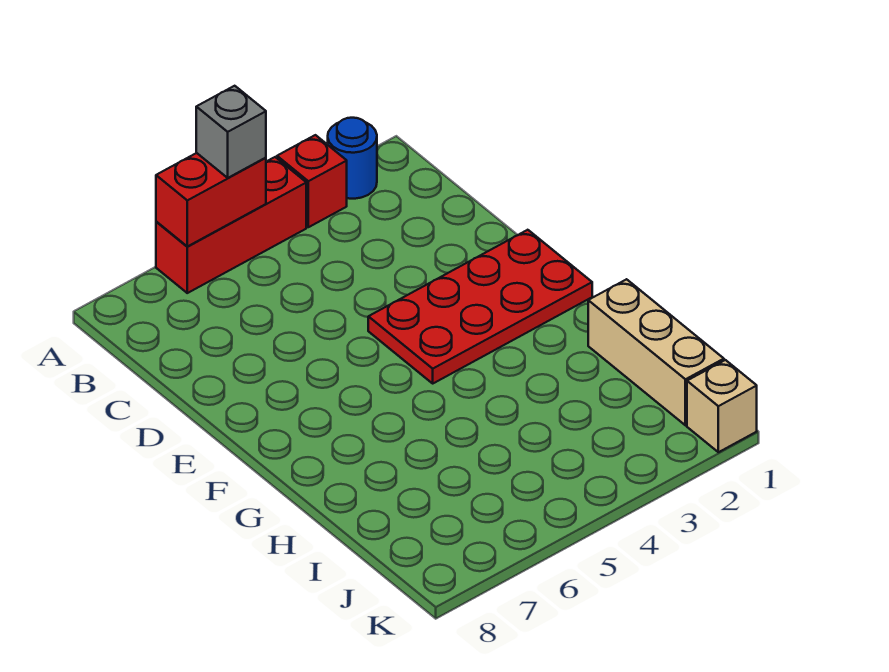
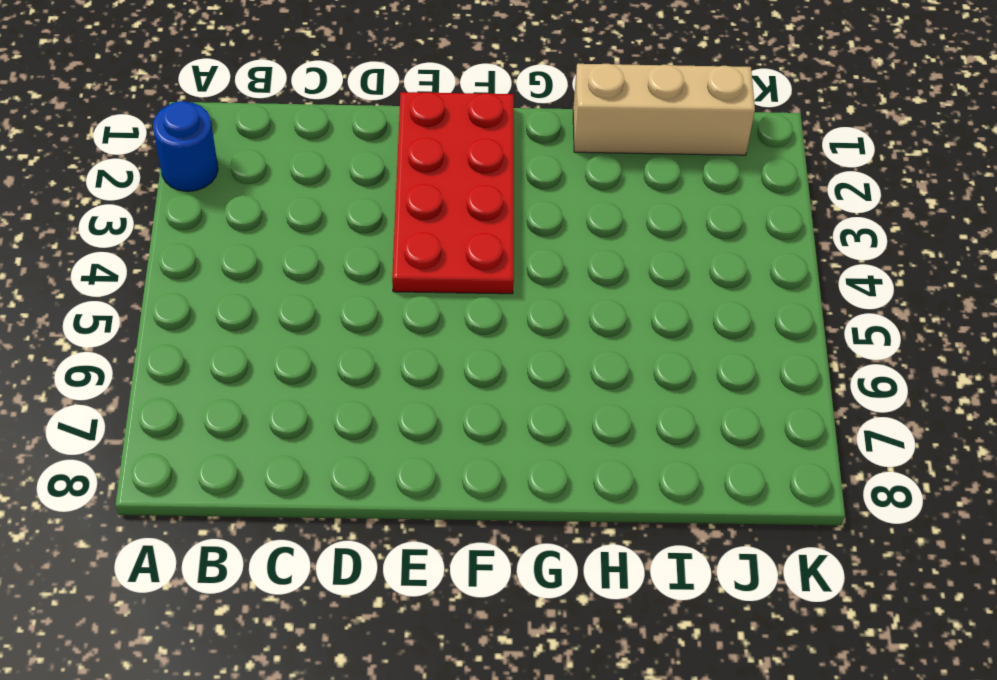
none -> red brick A3 level 1
none -> red brick A4:A6 level 1

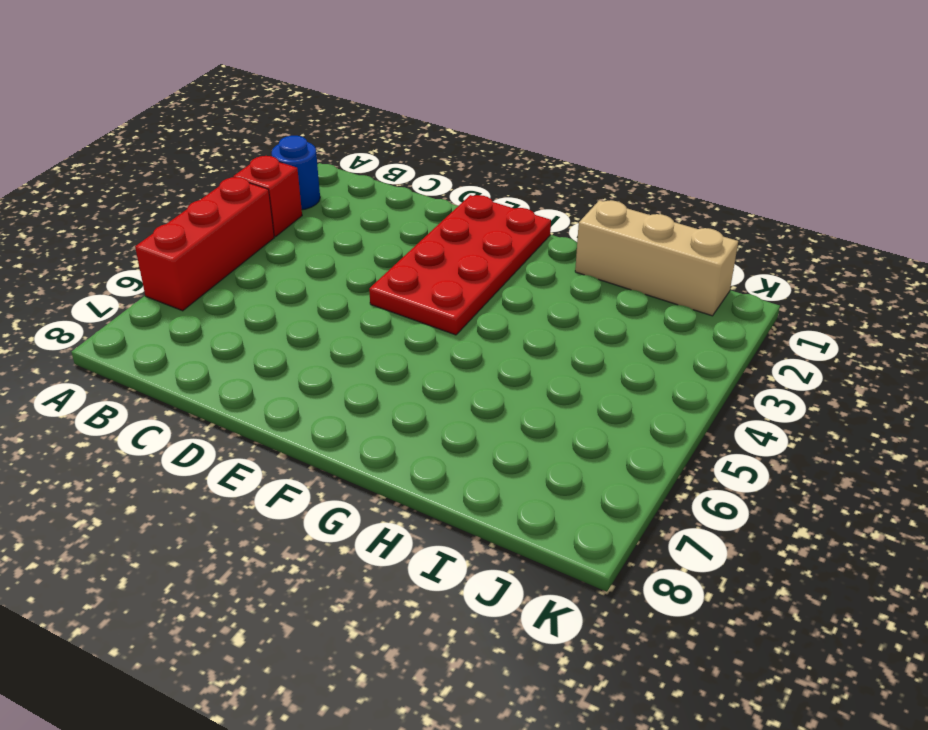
none -> tan brick K1 level 1
none -> red brick A5:A6 level 2

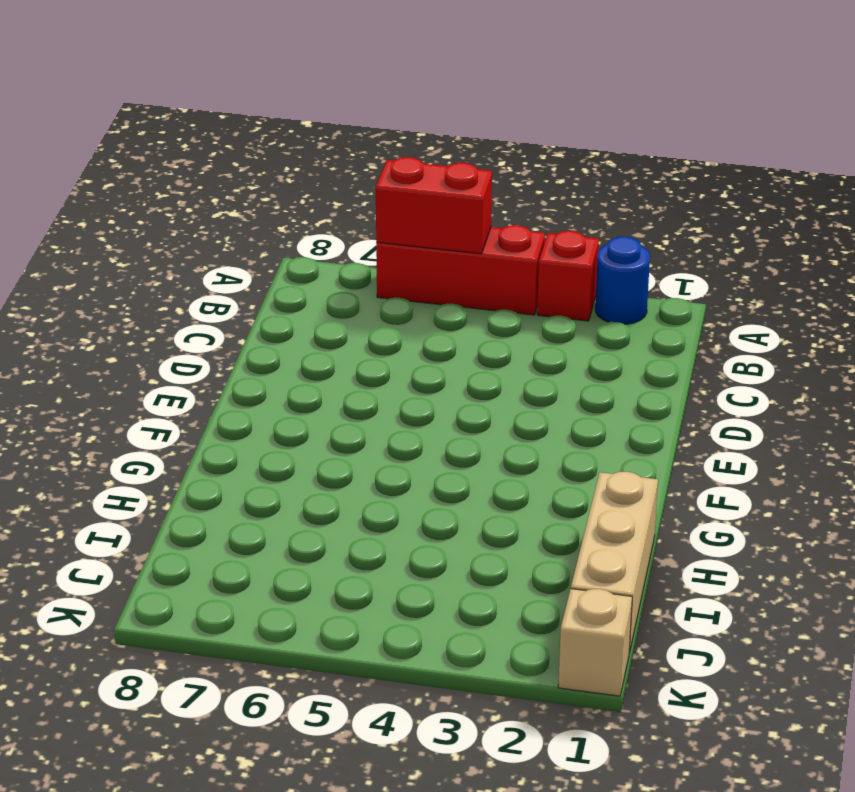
none -> red plate E1:F4 level 1
none -> grey brick A5 level 3

